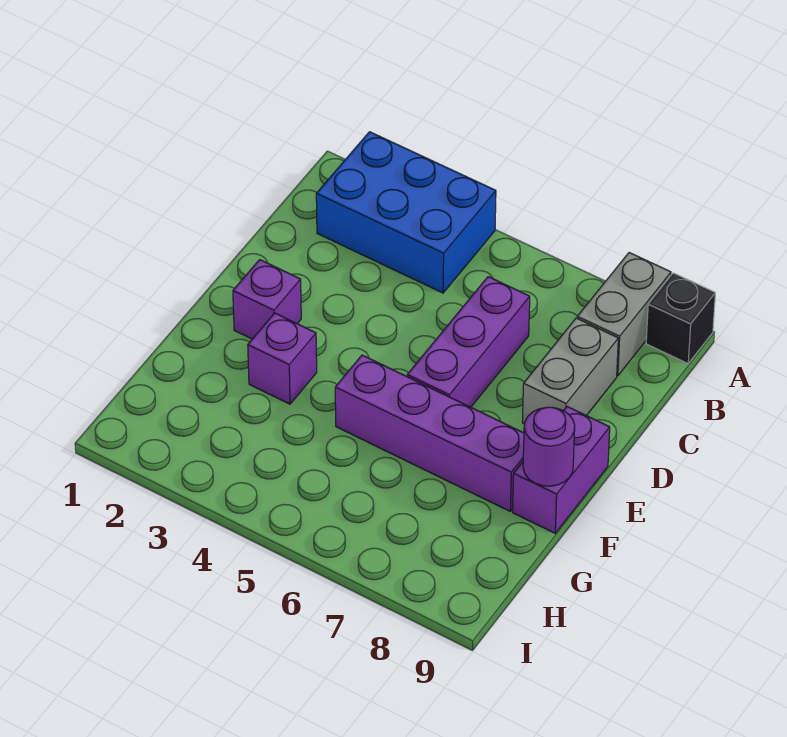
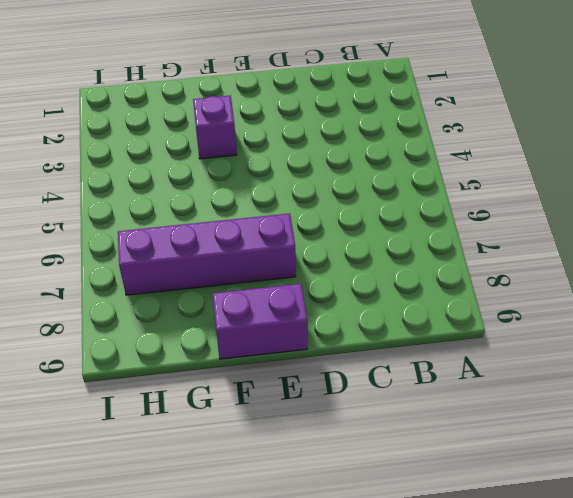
purple brick E7:H7 level 1 -> purple brick F5:F8 level 1
none -> blue brick A2:B4 level 1
none -> grey brick A8:B8 level 1

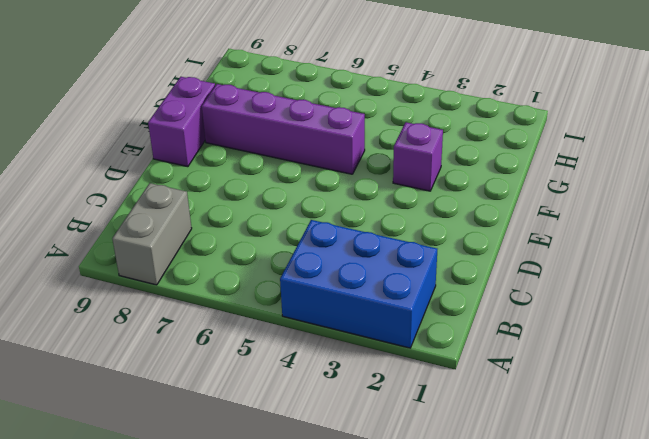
none -> black brick A9 level 1
none -> purple brick C6:E6 level 1

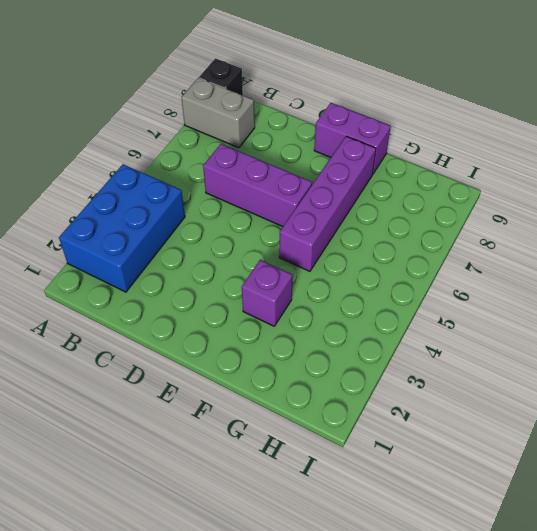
none -> grey brick C8:D8 level 1
none -> purple brick E2 level 1

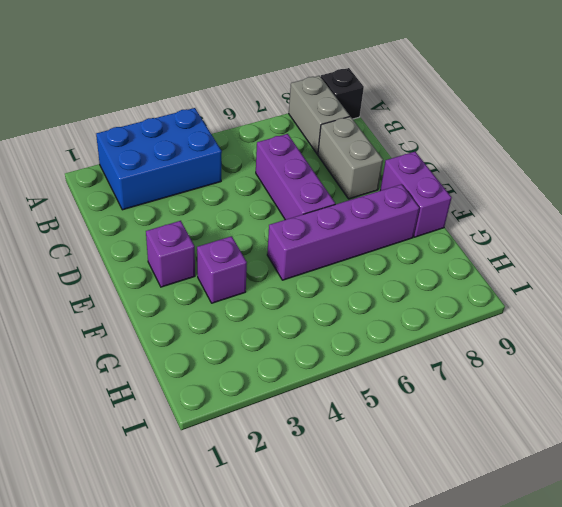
none -> purple round brick F9 level 2

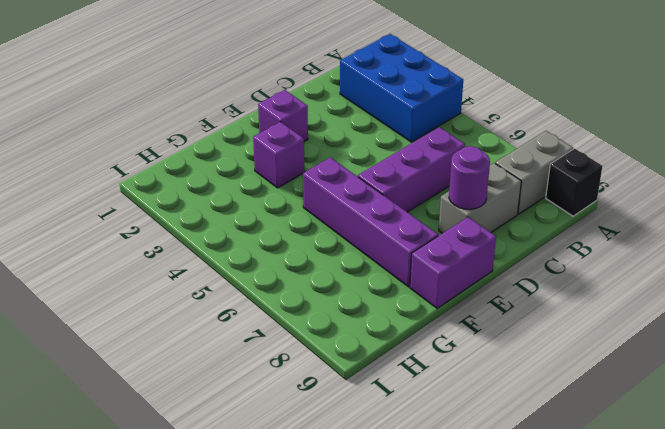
purple round brick D8 level 2 -> purple round brick F9 level 2

